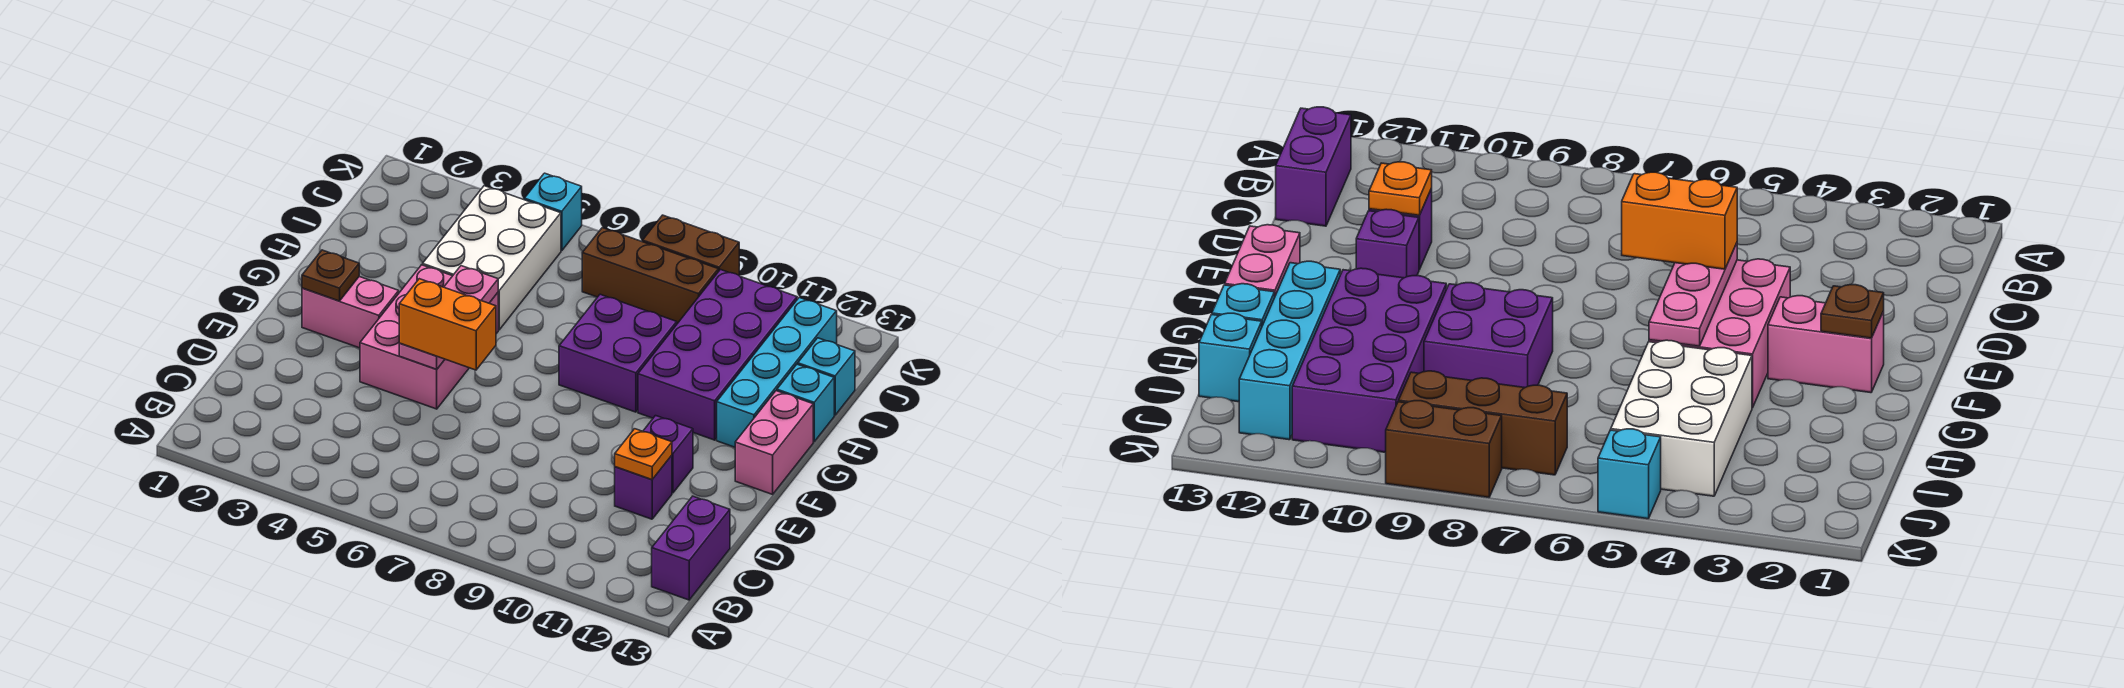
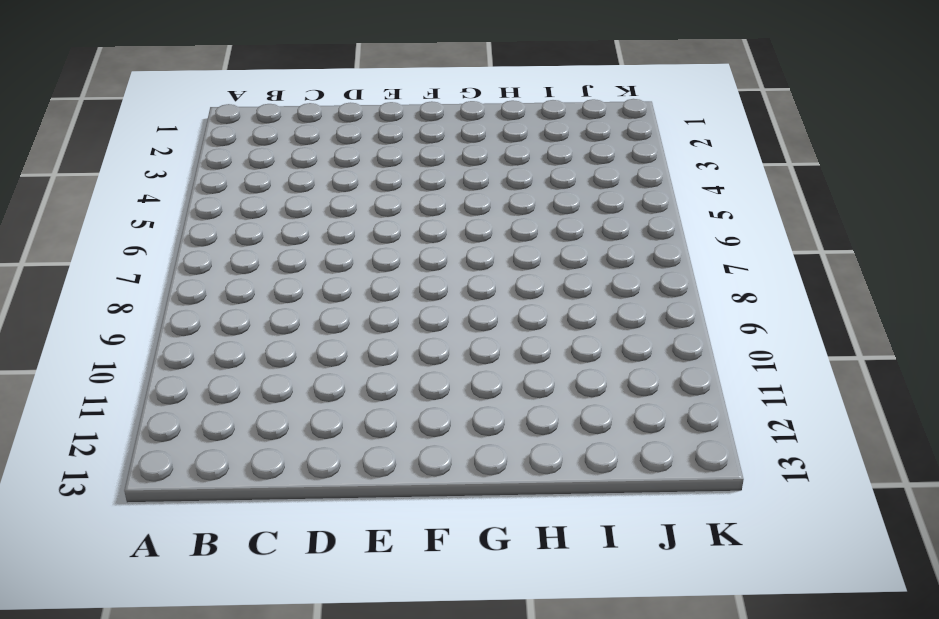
none -> purple brick B13:C13 level 1
none -> purple brick D11 level 1
none -> pink brick E4:G5 level 1

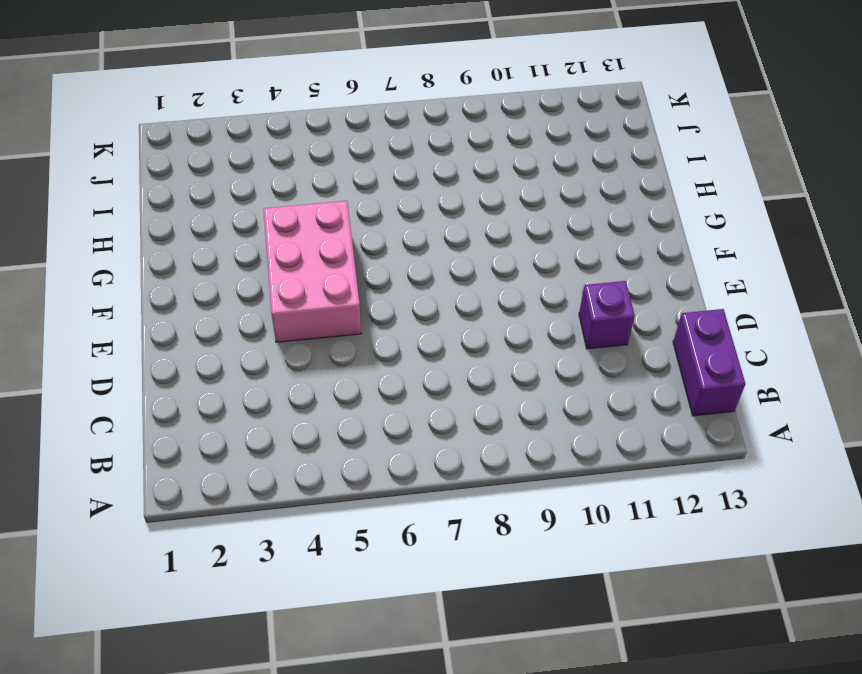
none -> purple brick E11 level 1
none -> pink brick F2:F3 level 1
none -> pink brick F13:G13 level 1

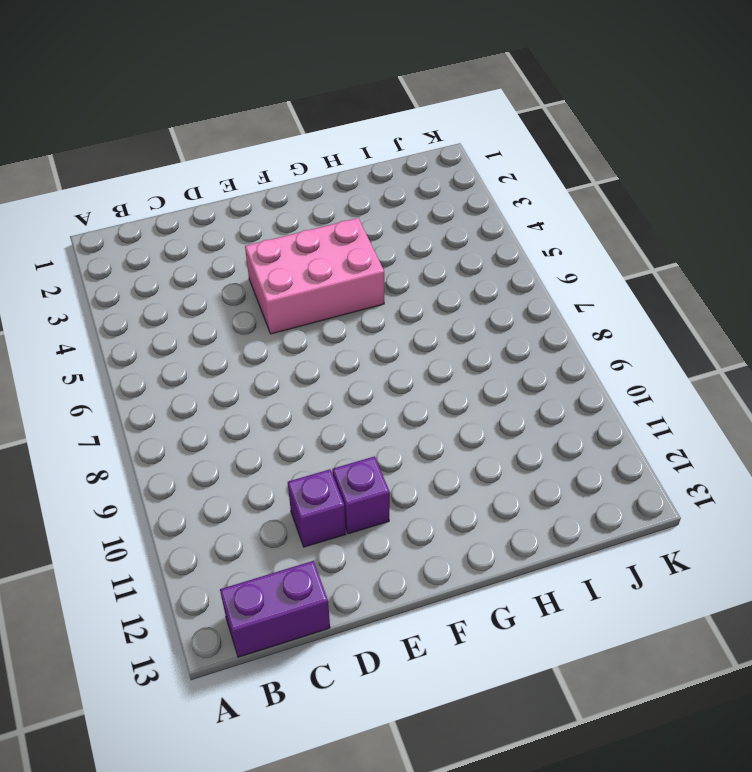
none -> pink brick F2:F3 level 1
none -> pink brick F13:G13 level 1
none -> purple brick G8:H9 level 1

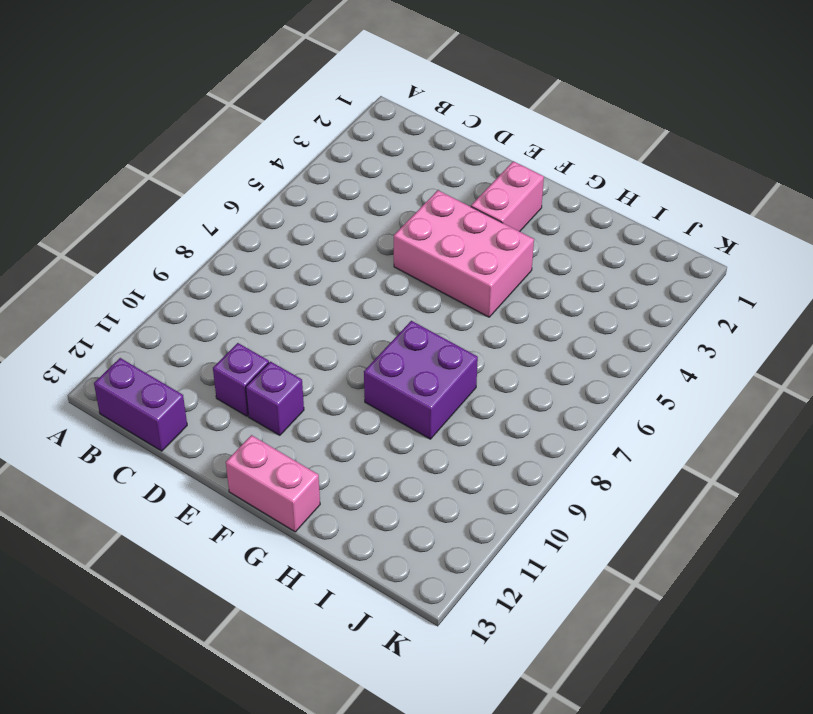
none -> purple brick G10:J11 level 1
none -> cyan brick G12:J12 level 1
none -> white brick H4:J5 level 1

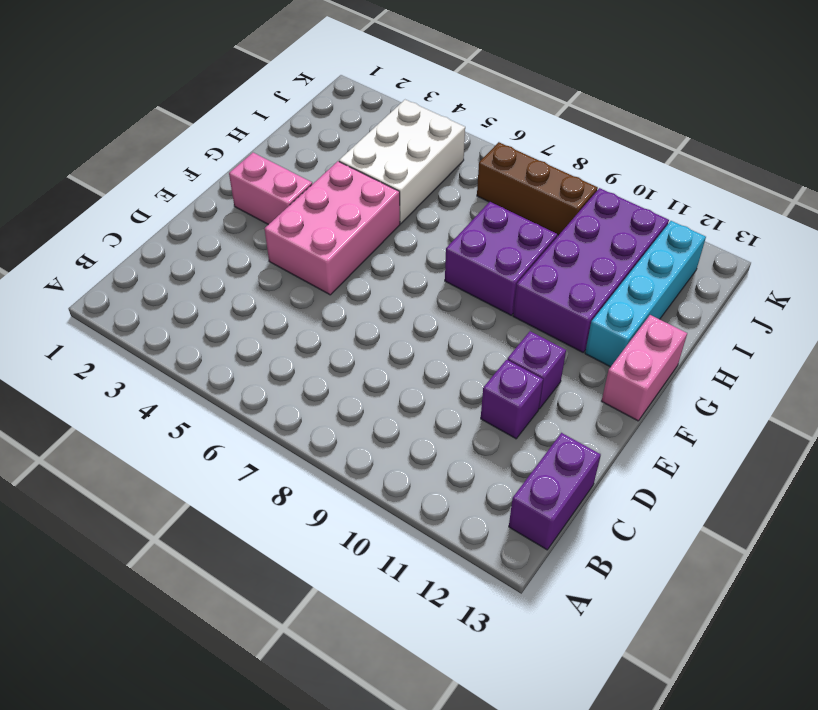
none -> cyan brick H13 level 1
none -> cyan brick I13 level 1
none -> cyan brick K5 level 1

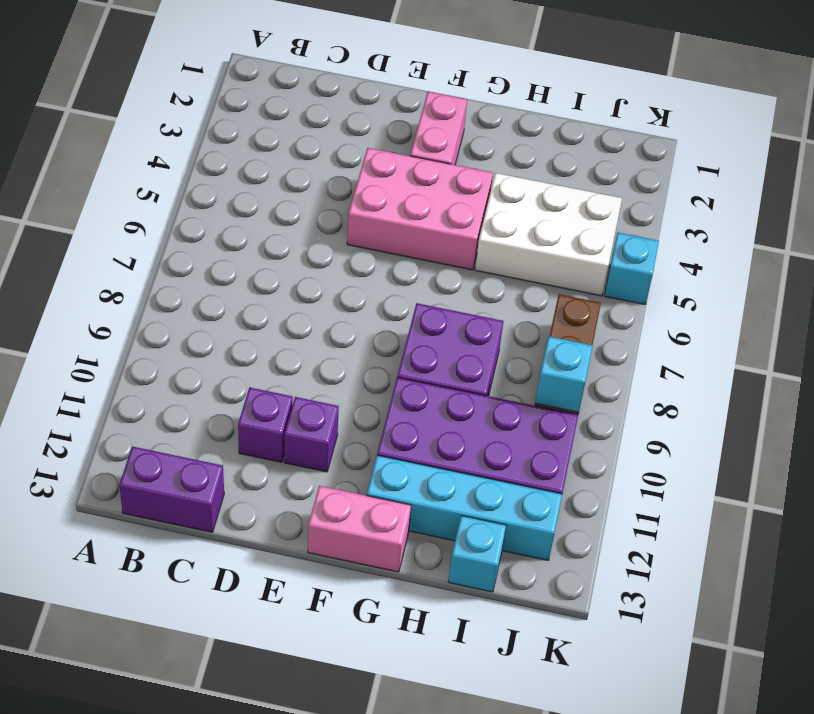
cyan brick J9 level 2 -> cyan brick H13 level 1
none -> brown brick K8:K9 level 1
none -> orange plate D11 level 2
none -> pink plate E5:G5 level 2

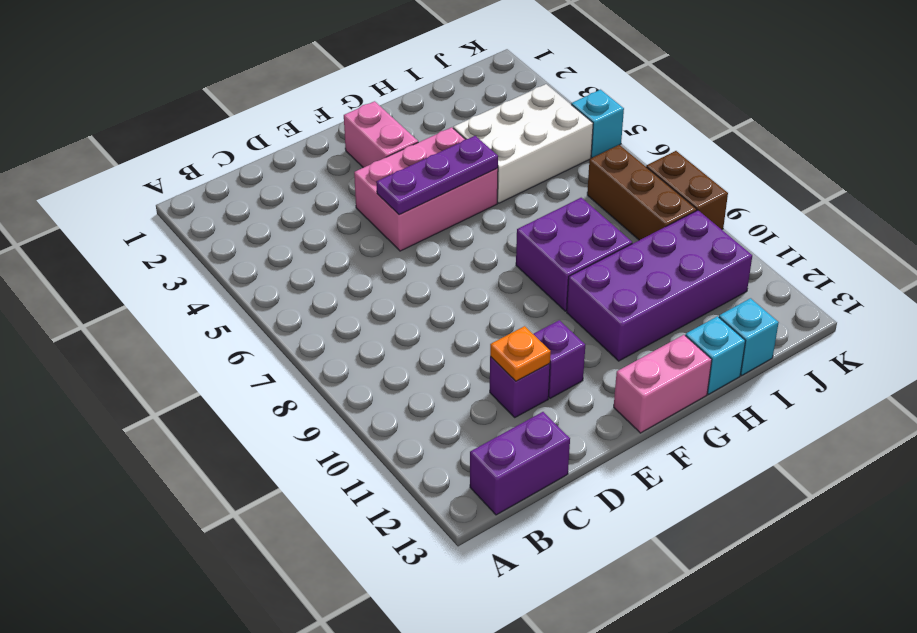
purple plate E5:G5 level 2 -> pink plate E5:G5 level 2
none -> cyan brick G12:J12 level 1
none -> brown plate F2 level 2
none -> orange brick E5:E6 level 3

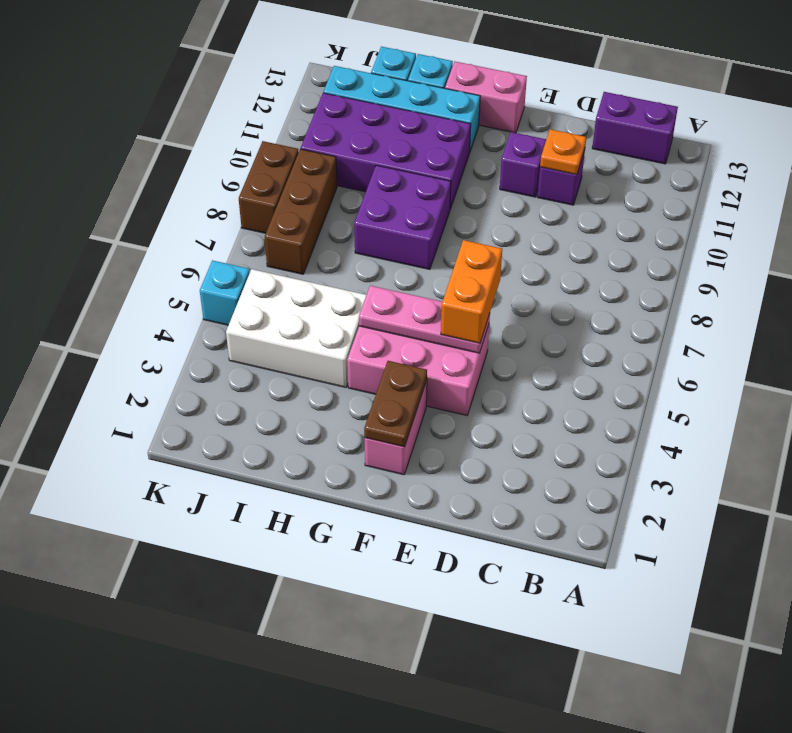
brown plate F2:F3 level 2 -> brown plate F2 level 2

